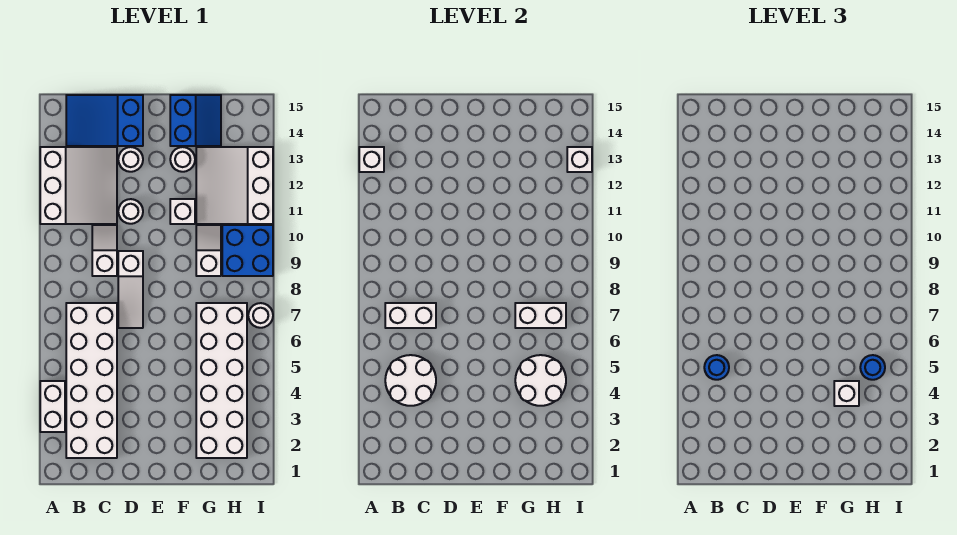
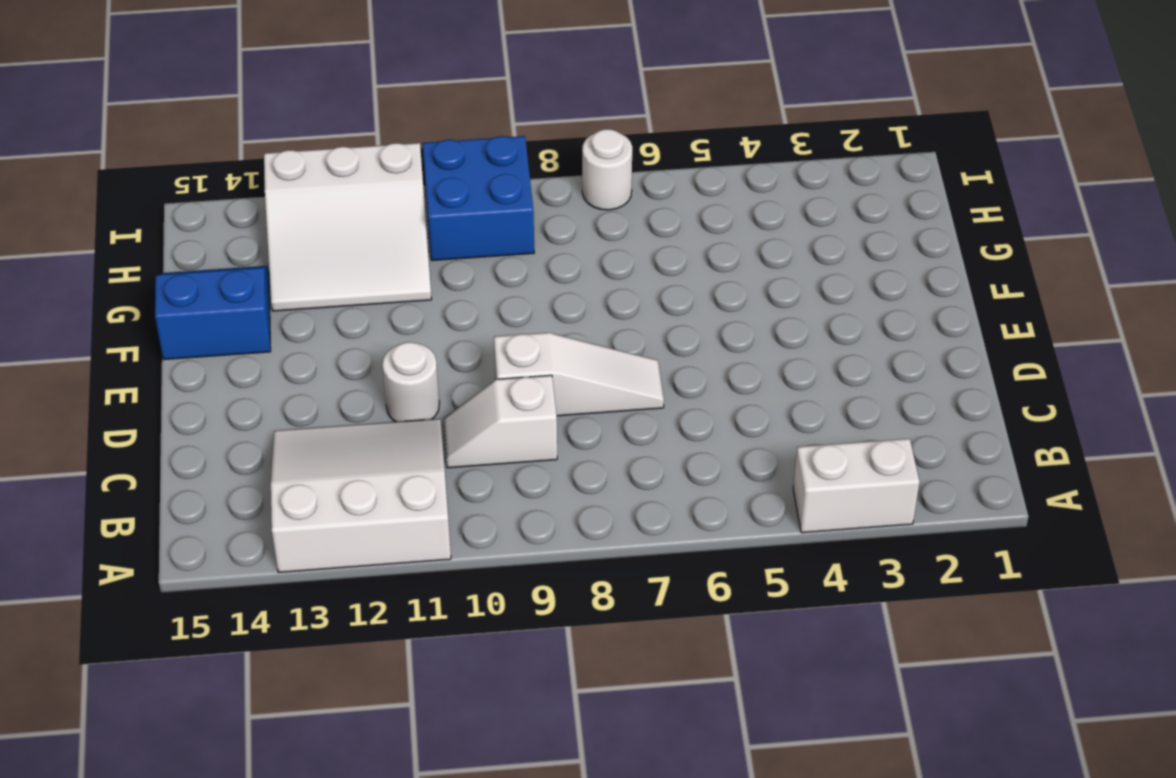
none -> white brick B2:C7 level 1
none -> blue slope B14:D15 level 1 top D
none -> white round brick D13 level 1

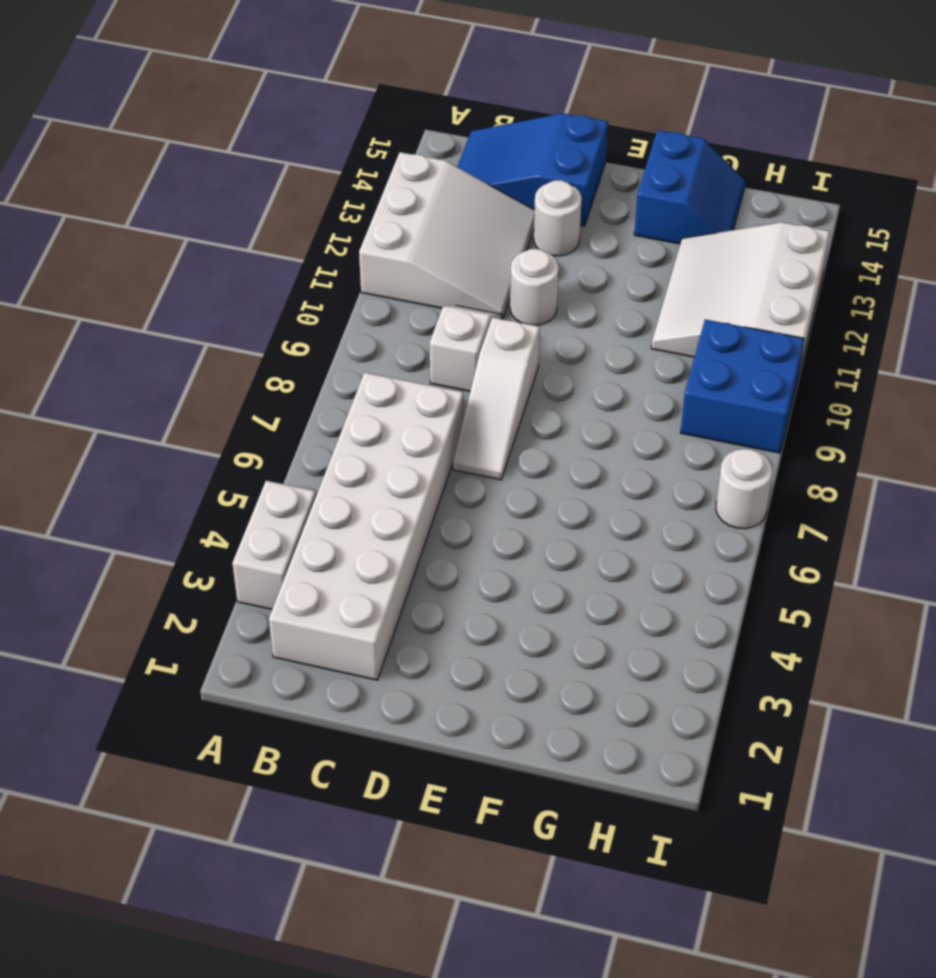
none -> white brick F11 level 1
none -> white round brick F13 level 1
none -> white brick G2:H7 level 1

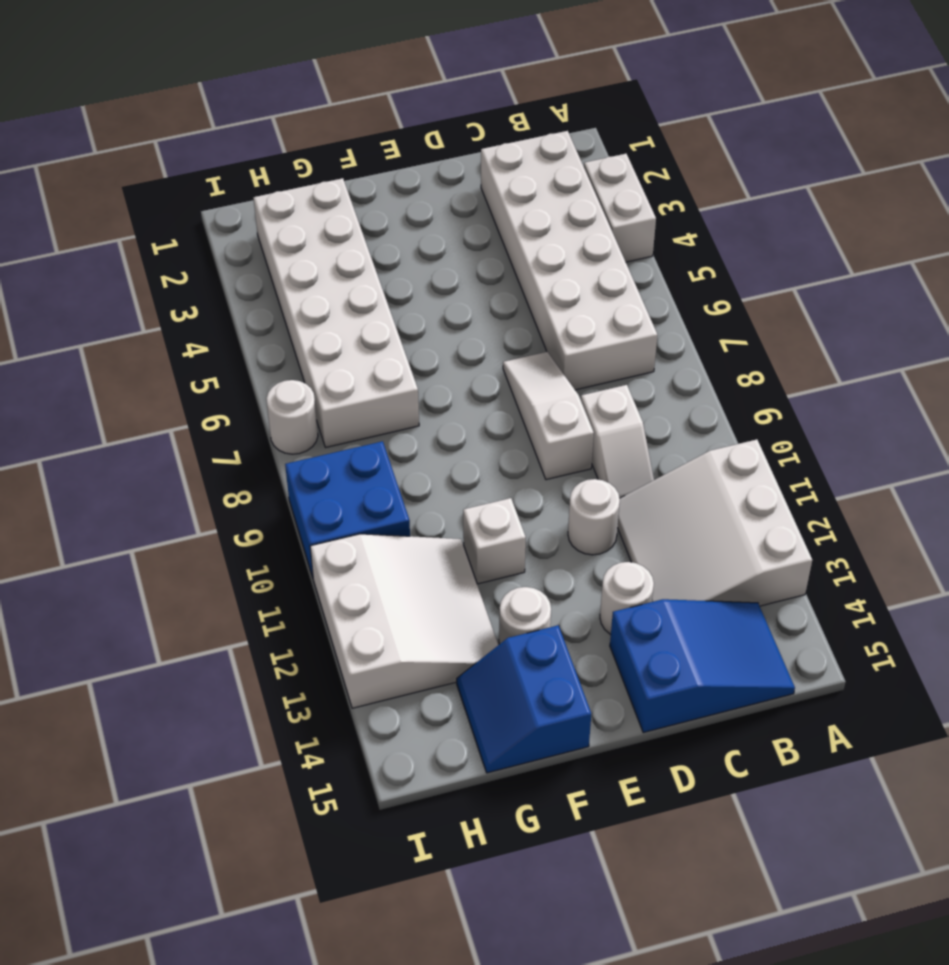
none -> white slope G9:G10 level 1 top 9
none -> white brick A13 level 2
none -> white round brick B4:C5 level 2

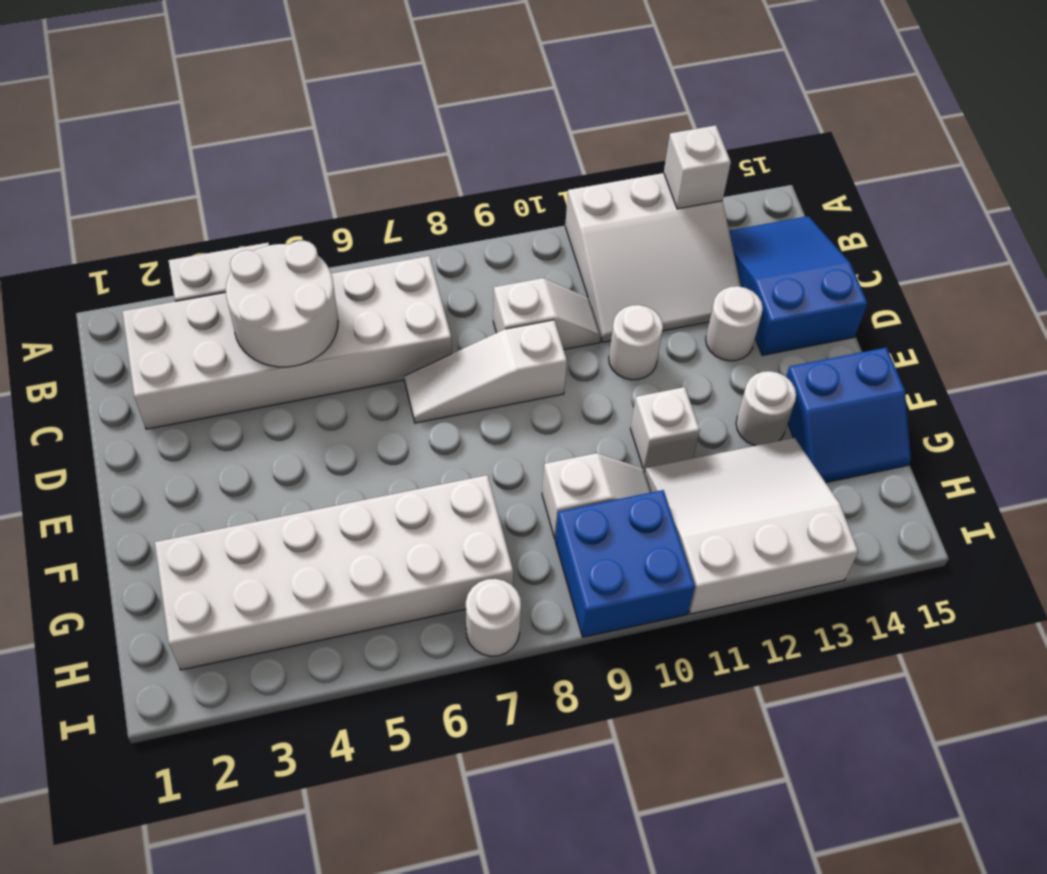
none -> white brick B7:C7 level 2
none -> white round brick G4:H5 level 2
none -> white brick G7:H7 level 2

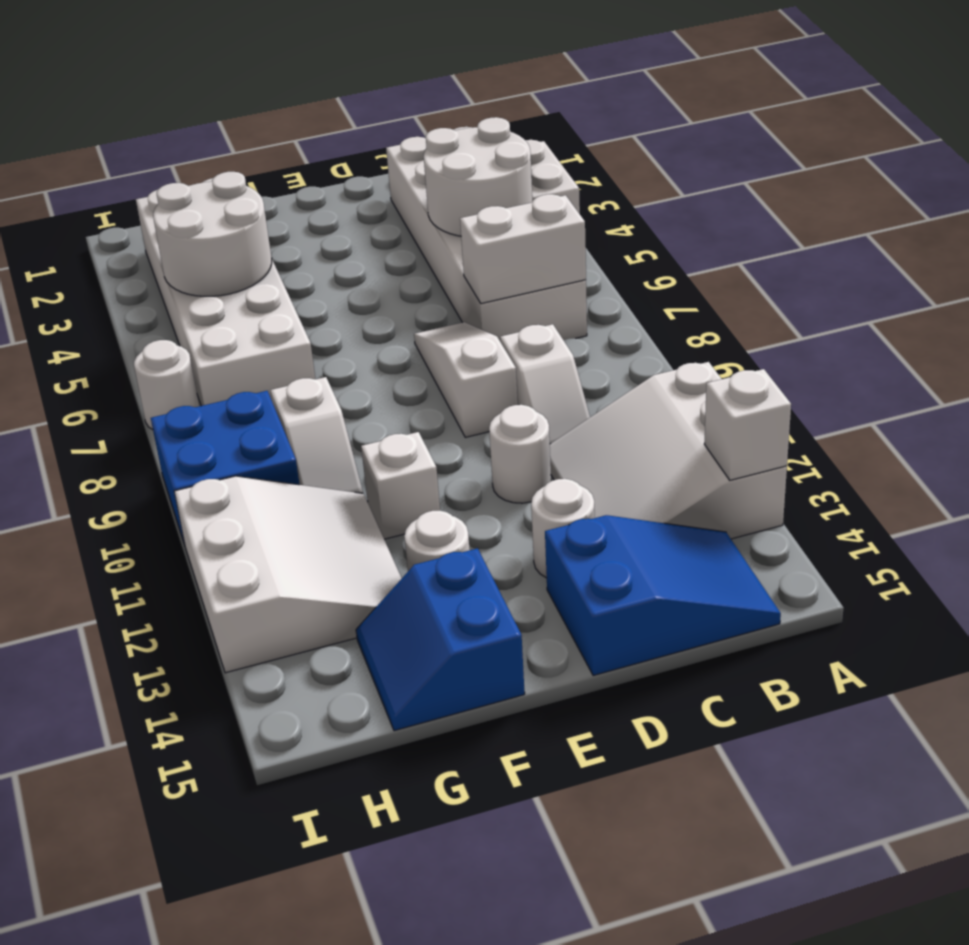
none -> white brick G7:H7 level 2
none -> white brick I13 level 2
none -> blue round brick B5 level 3

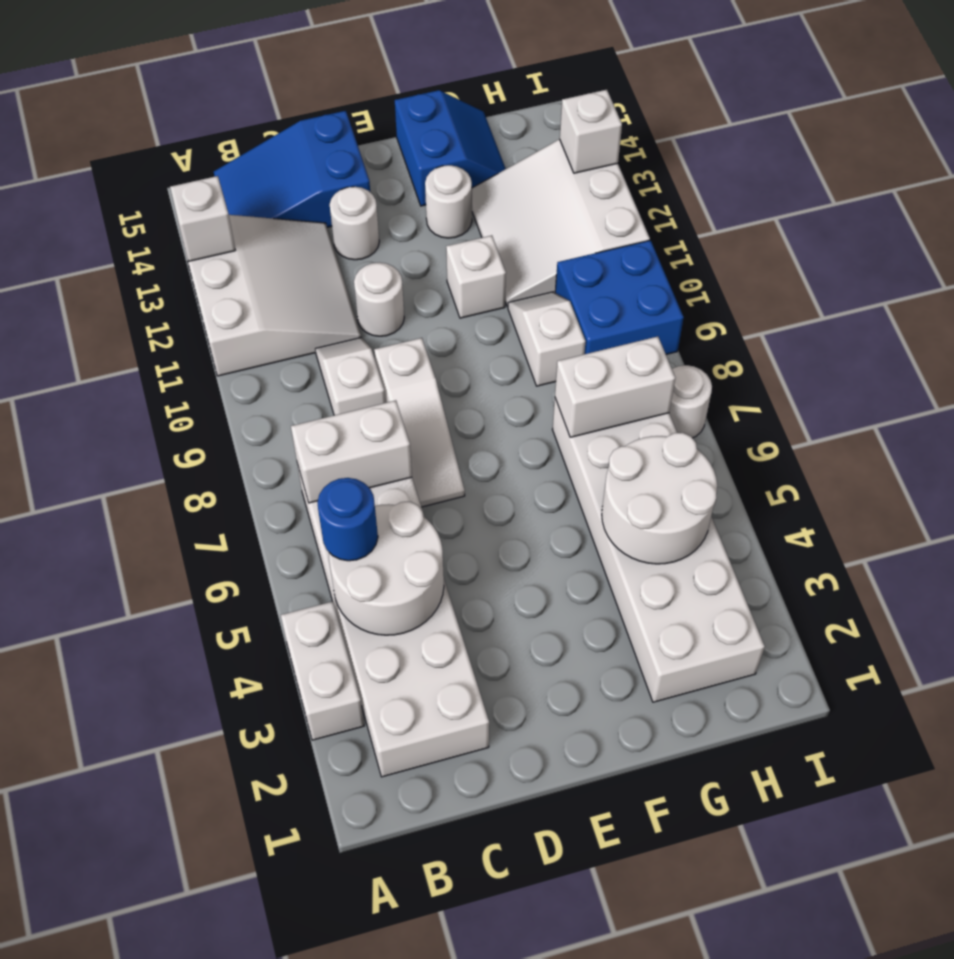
none -> white brick G4 level 3
none -> blue round brick H5 level 3

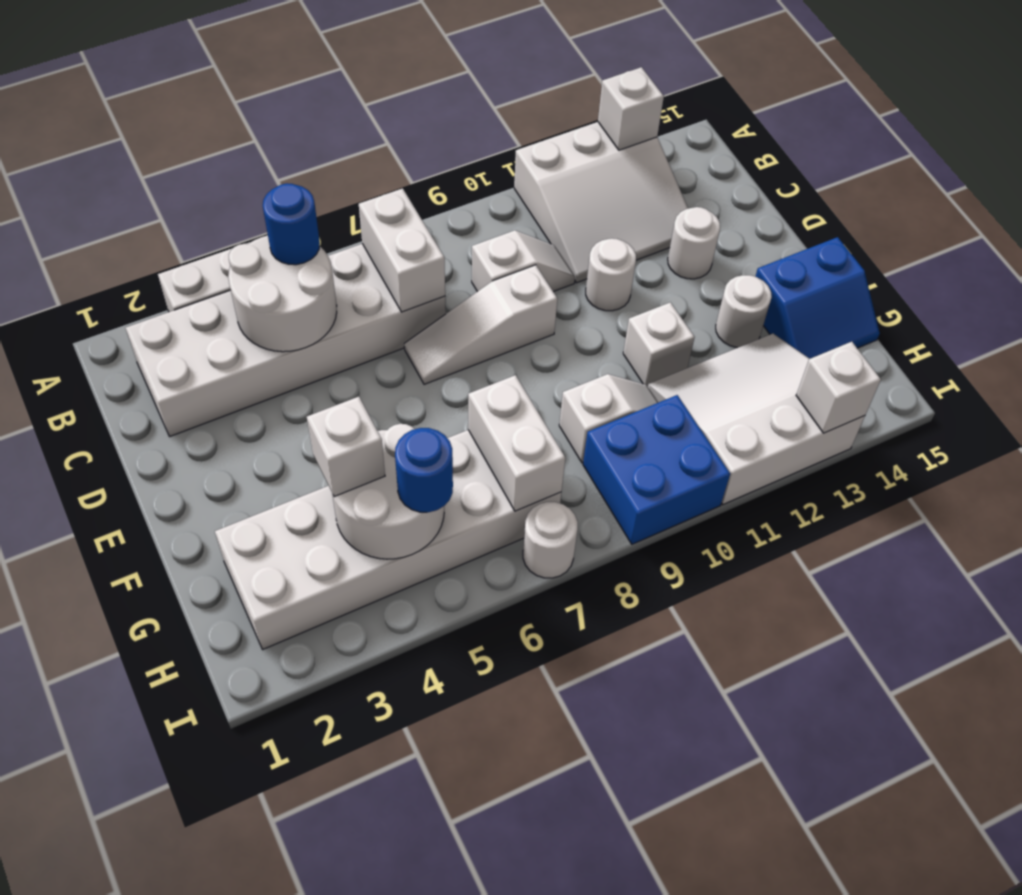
none -> blue slope B14:D15 level 1 top D

